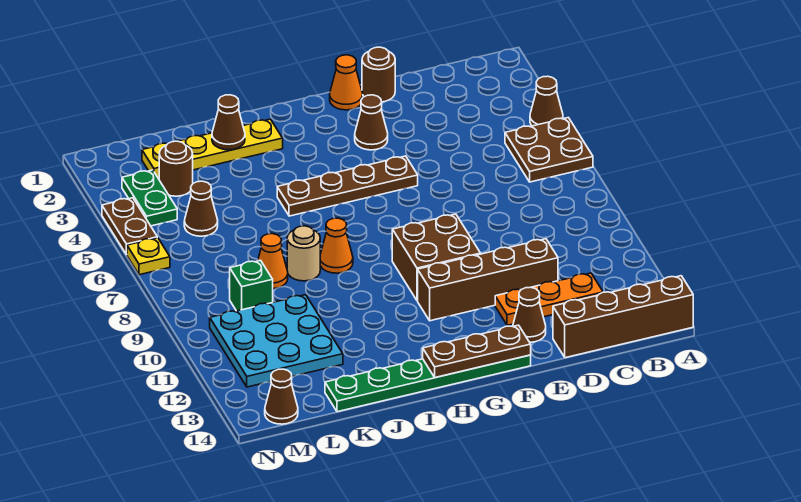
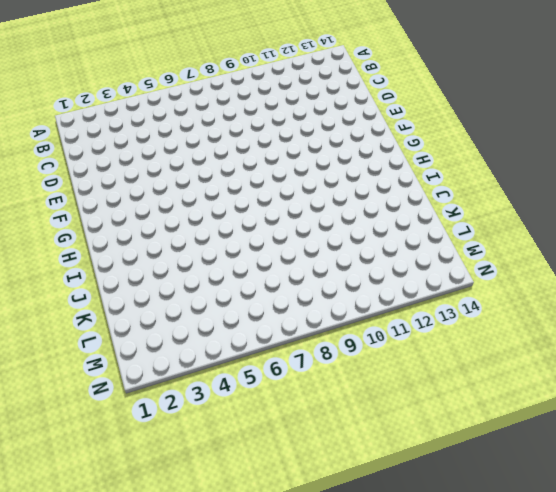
none -> brown cone A4 level 1
none -> brown plate A5:B6 level 1
none -> brown brick A14:D14 level 1

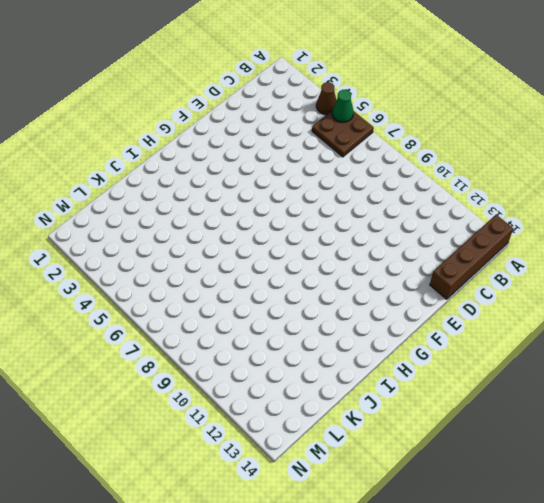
green cone A5 level 2 -> none
none -> orange plate C12:E12 level 1
none -> brown brick D11:G11 level 1
none -> brown round brick E1 level 1

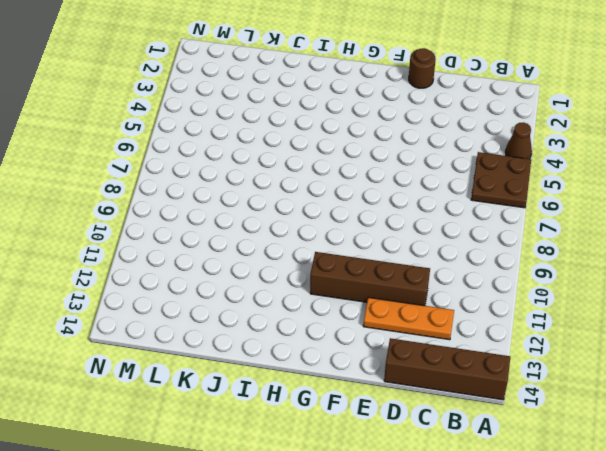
none -> brown cone E13 level 1
none -> orange cone F1 level 1
none -> brown cone F3 level 1

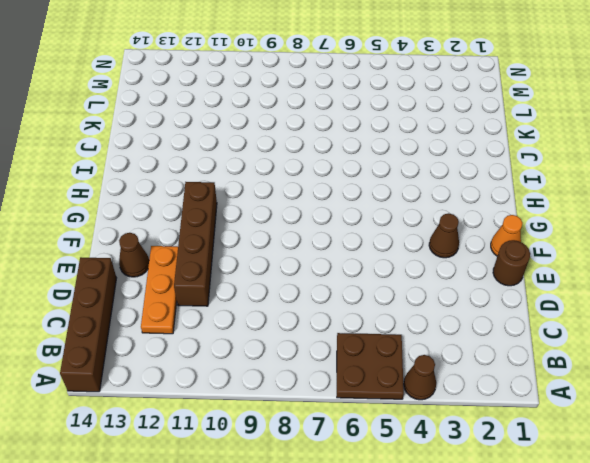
none -> brown plate F5:I5 level 1
none -> brown brick F9:G10 level 1
none -> green plate F14:K14 level 1

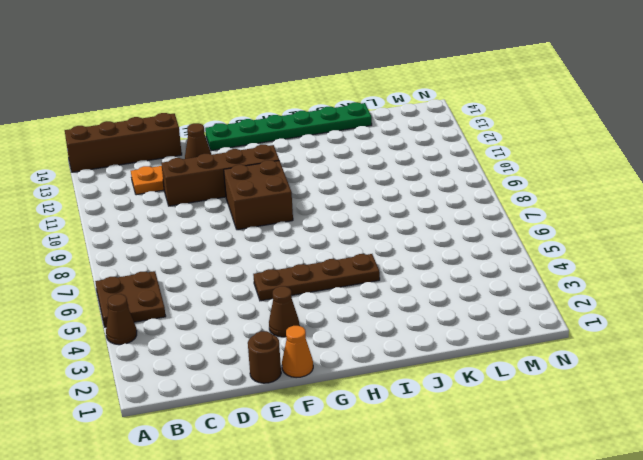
none -> yellow plate I2:L2 level 1
none -> orange cone I8 level 1
none -> tan round brick J8 level 1

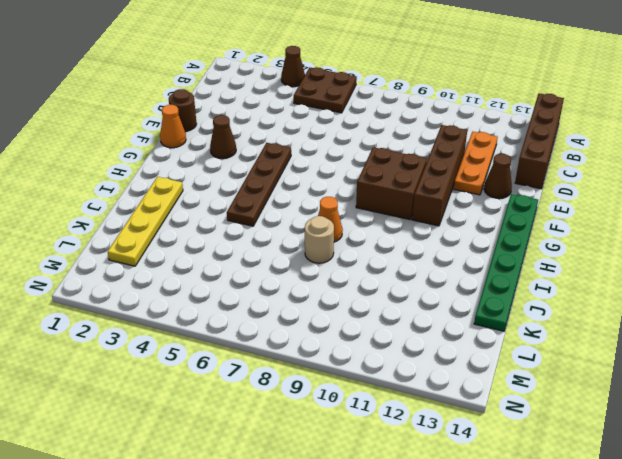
none -> orange cone K8 level 1
none -> cyan plate K10:M12 level 1
none -> brown round brick L3 level 1

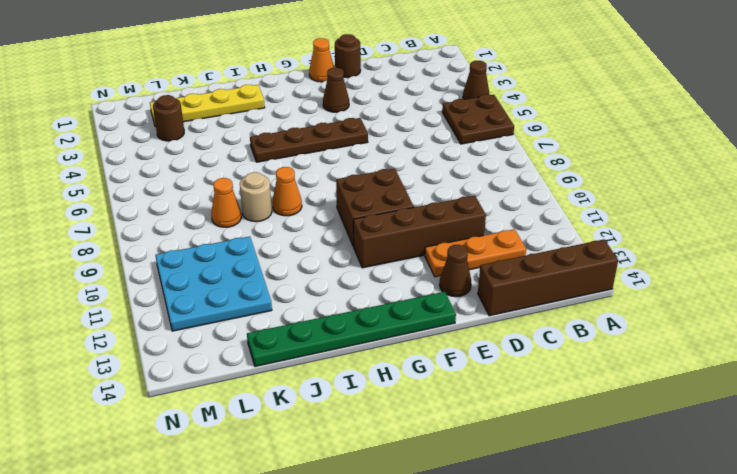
none -> brown cone L5 level 1
none -> green brick L9 level 1
none -> green plate M3:M4 level 1

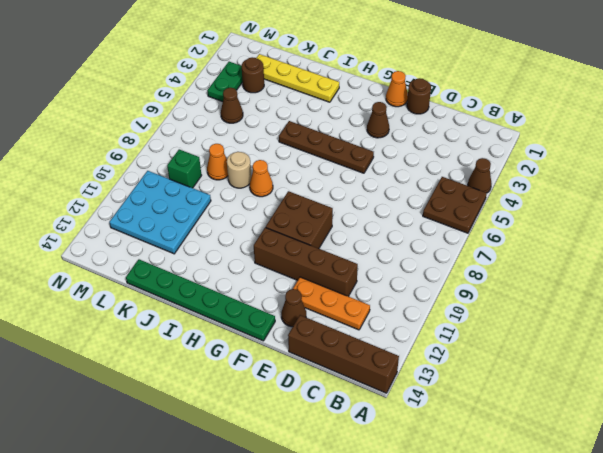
none -> brown cone M14 level 1
none -> brown plate N4:N5 level 1
none -> yellow plate N6 level 1

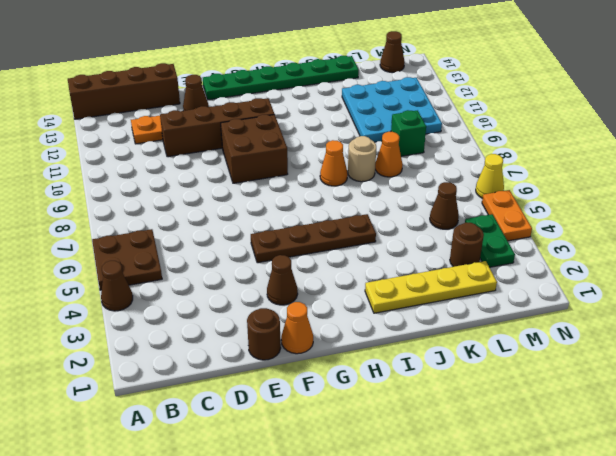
orange plate N4:N5 level 1 -> brown plate N4:N5 level 1
yellow cone N6 level 1 -> yellow plate N6 level 1
none -> brown plate F14:H14 level 2
none -> brown cone J2 level 2

